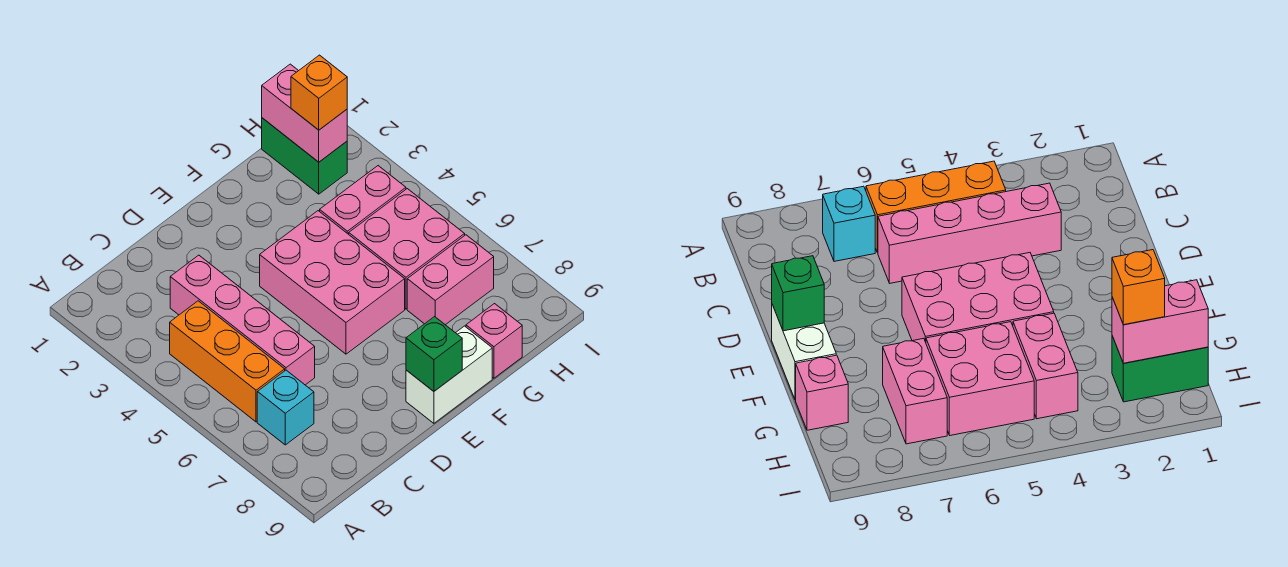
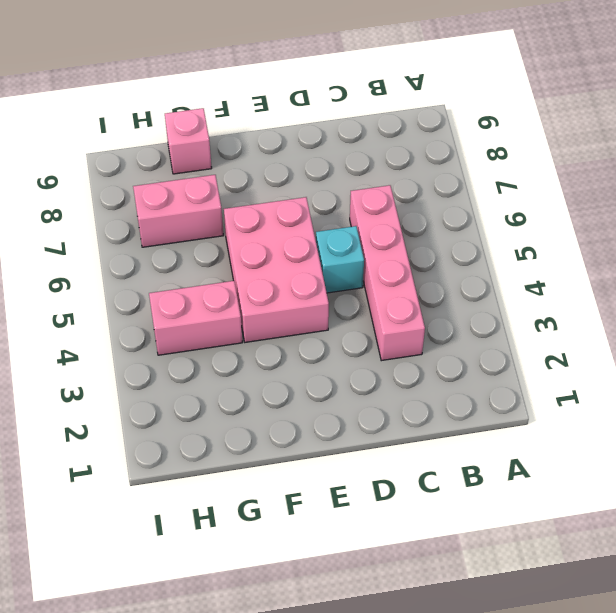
cyan brick D5 level 1 -> cyan brick B7 level 1
none -> orange brick B4:B6 level 1
none -> white brick E9:F9 level 1
none -> pink brick G5:H6 level 1

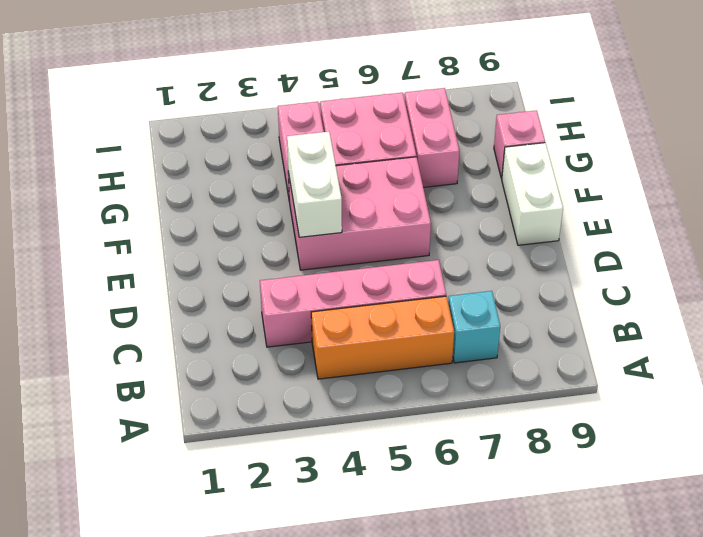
white brick E4:F4 level 2 -> none
none -> green brick H1:H2 level 1
none -> green brick E9 level 2
none -> pink brick H1:H2 level 2

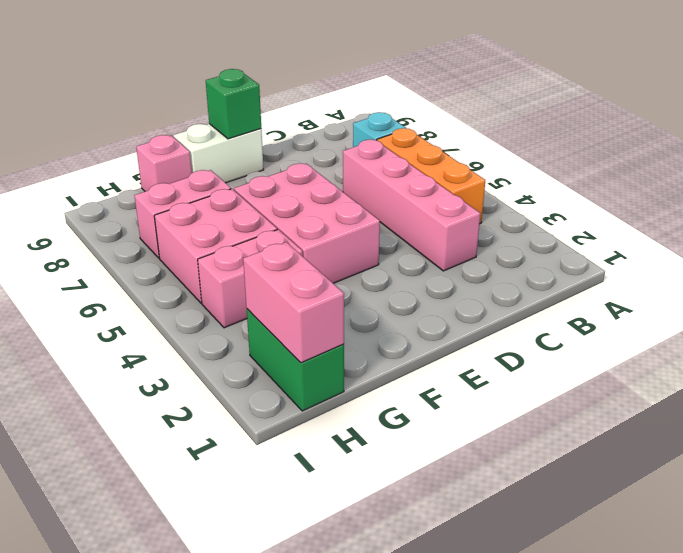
none -> orange brick H2 level 3

